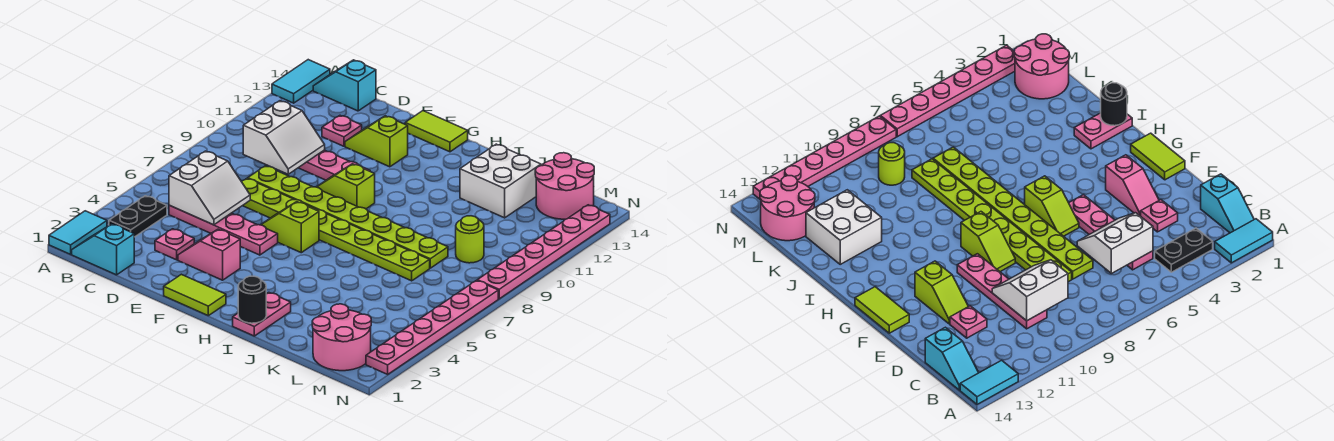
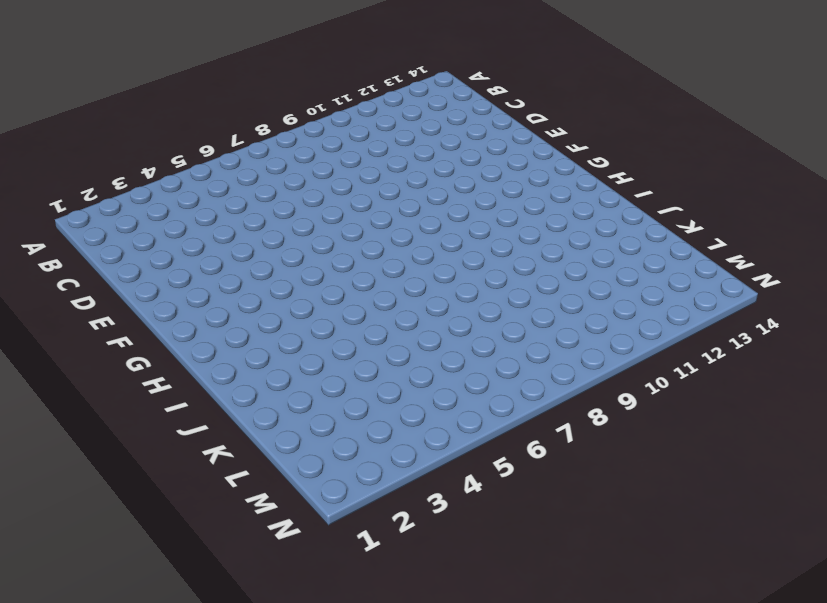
none -> cyan tile A1:A2 level 1
none -> cyan tile A13:A14 level 1
none -> cyan slope B1:C1 level 1 top C

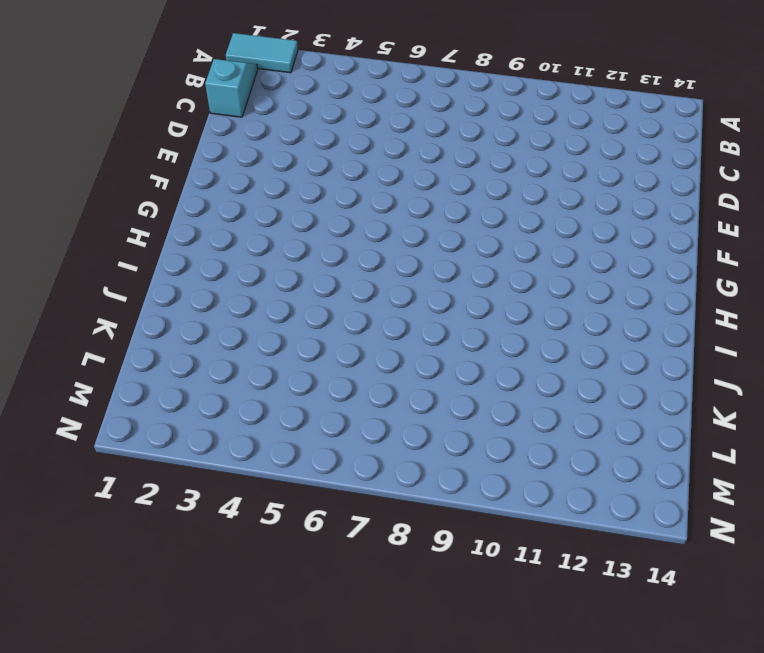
none -> cyan tile A13:A14 level 1
none -> black plate B3:B4 level 1
none -> cyan slope B14:C14 level 1 top C

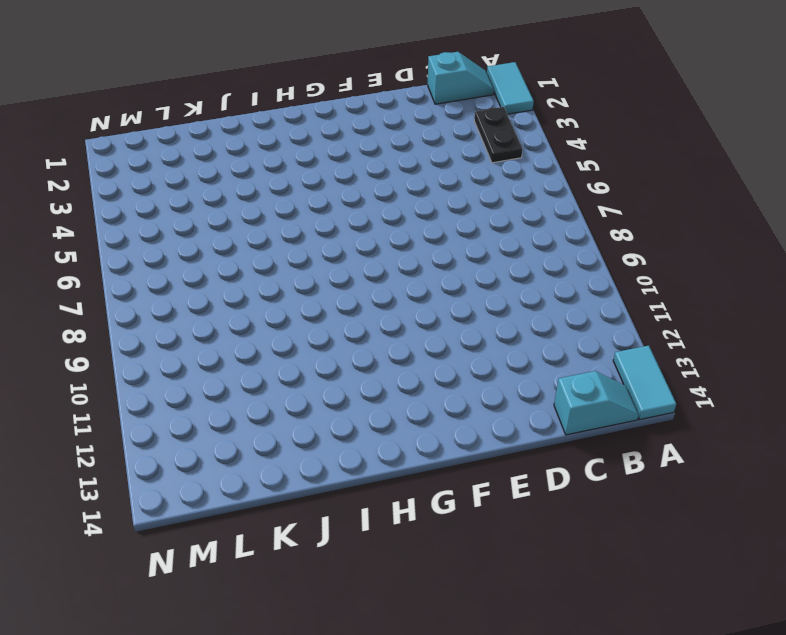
none -> pink plate C5:F5 level 1
none -> pink plate C10:F10 level 1
none -> pink plate D3 level 1

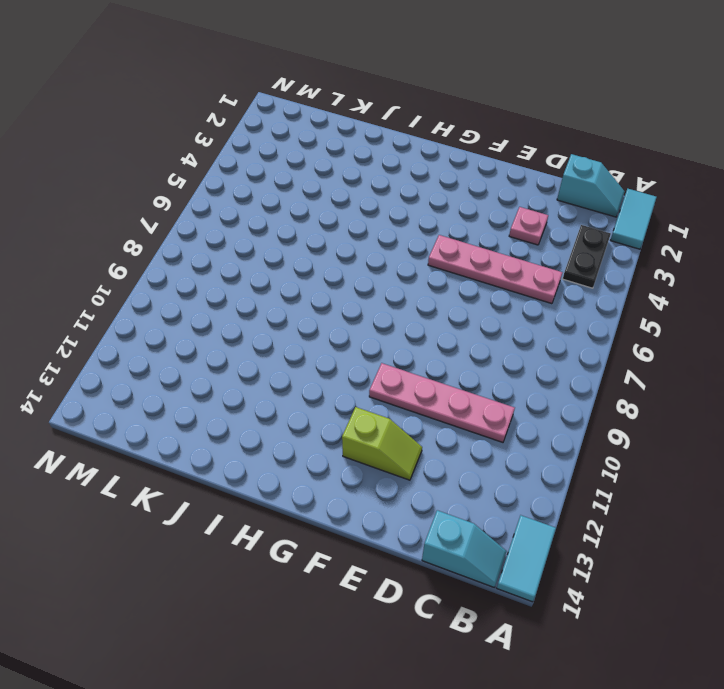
none -> lime plate D7:K7 level 1
none -> lime plate D8:K8 level 1
none -> pink plate D12 level 1

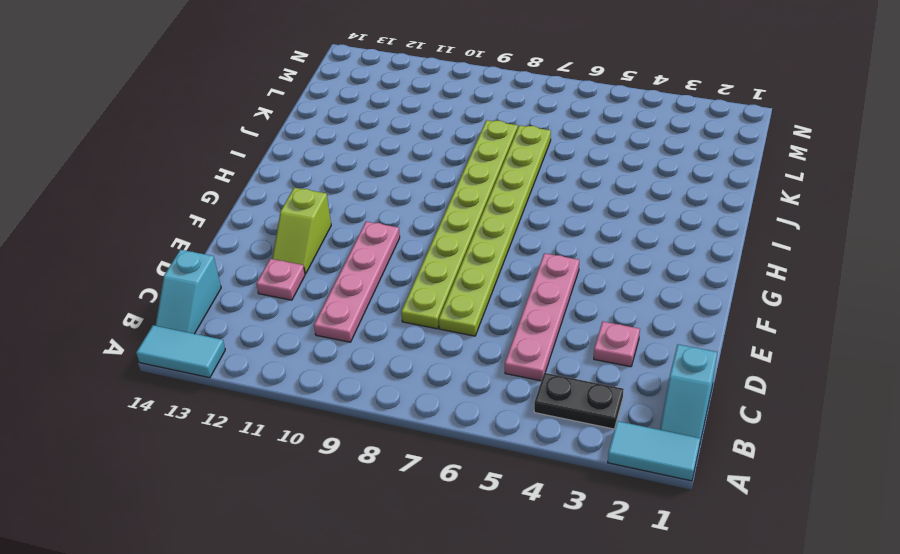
none -> pink slope E3:F3 level 1 top F
none -> lime tile F1:G1 level 1
none -> lime slope F6:G6 level 1 top G

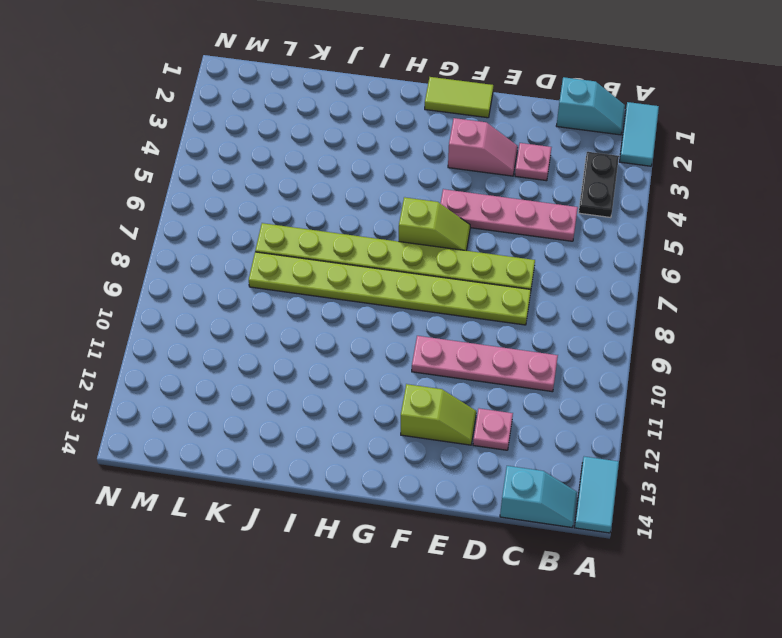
none -> lime slope F9:G9 level 1 top G
none -> lime tile F14:G14 level 1
none -> pink plate I1:I2 level 1

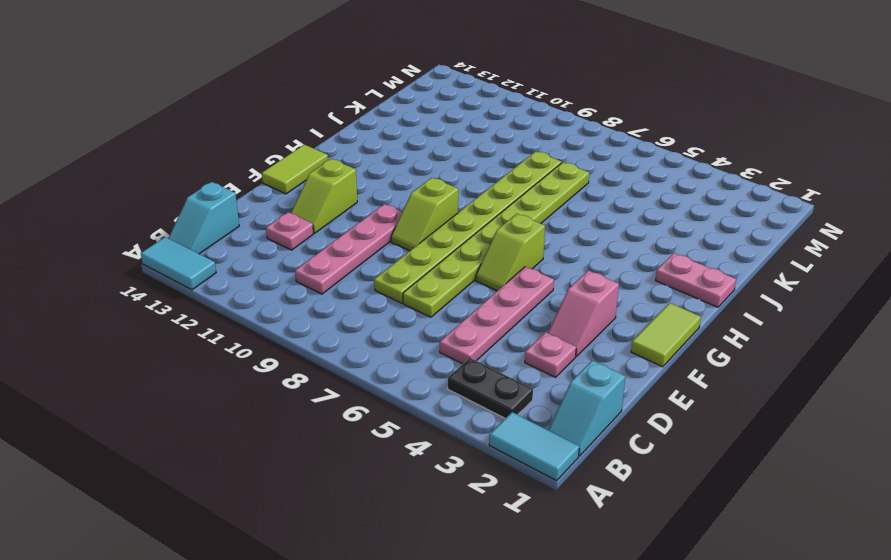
none -> white brick J12:K13 level 1
none -> pink round brick L1:M2 level 1
none -> lime round brick L9 level 1

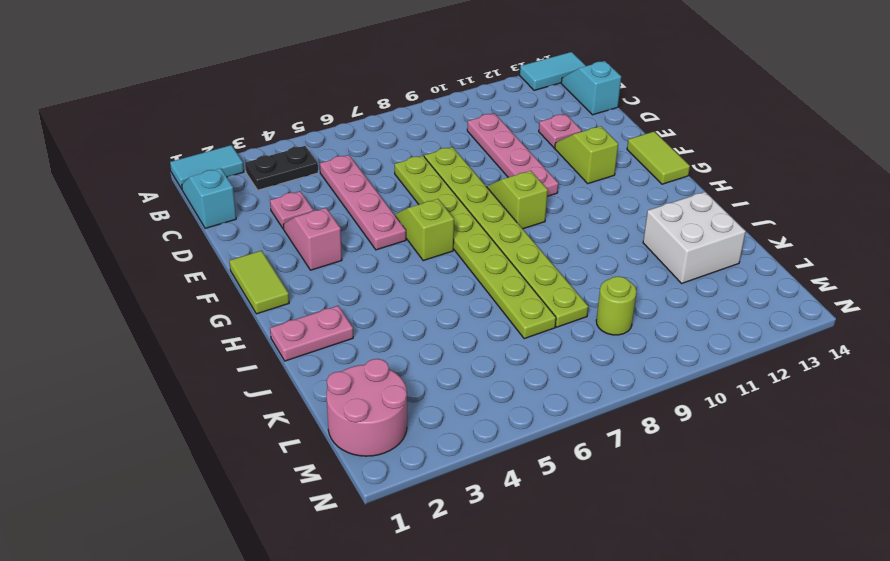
none -> pink round brick L13:M14 level 1
none -> pink plate N2:N7 level 1
none -> pink plate N8:N13 level 1

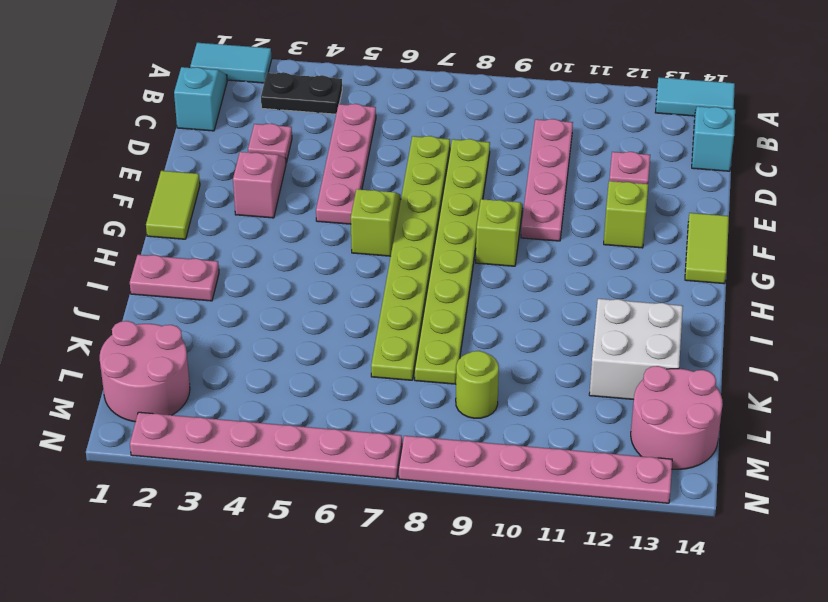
none -> white slope C5:D6 level 2 top C
none -> white slope C9:D10 level 2 top C
none -> black round brick I1 level 2

